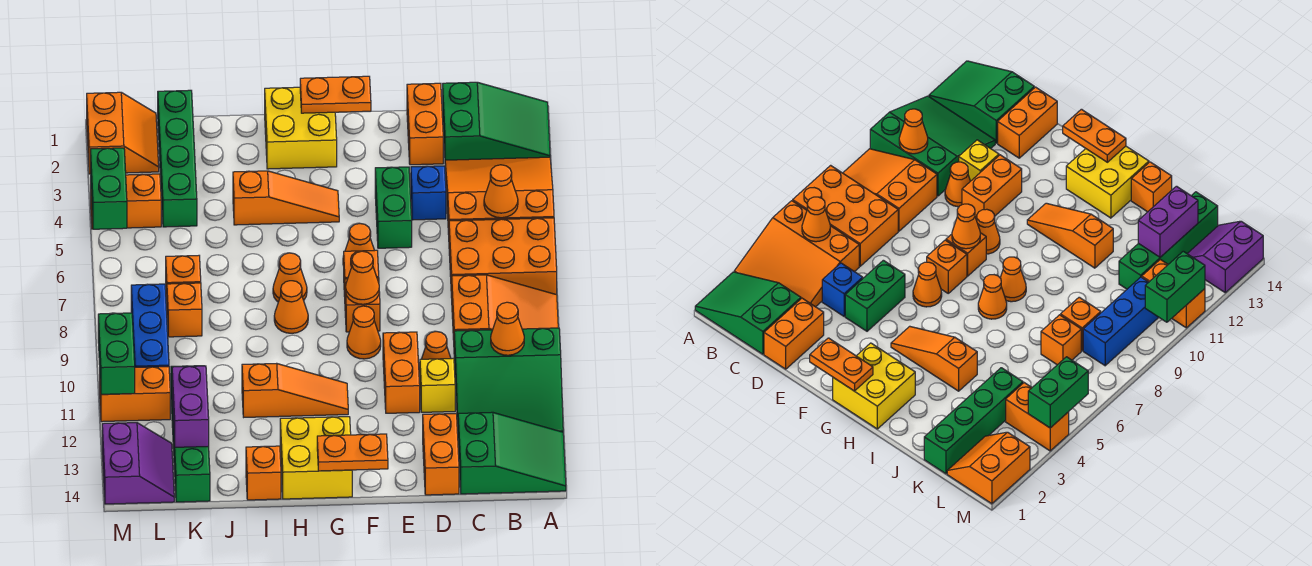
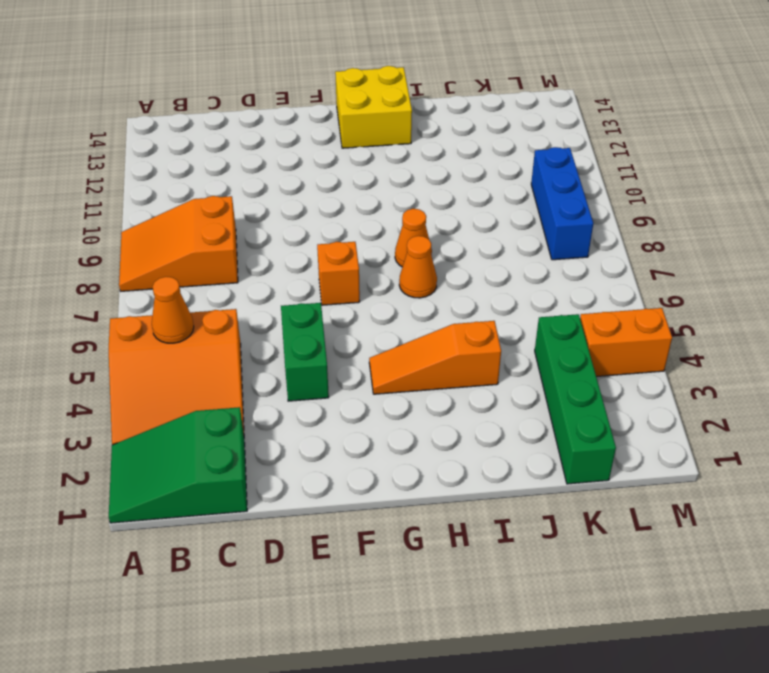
none -> orange brick A6:C7 level 1
none -> green slope A10:C12 level 1 top 10
none -> green slope A13:C14 level 1 top C
none -> orange brick D1:D2 level 1

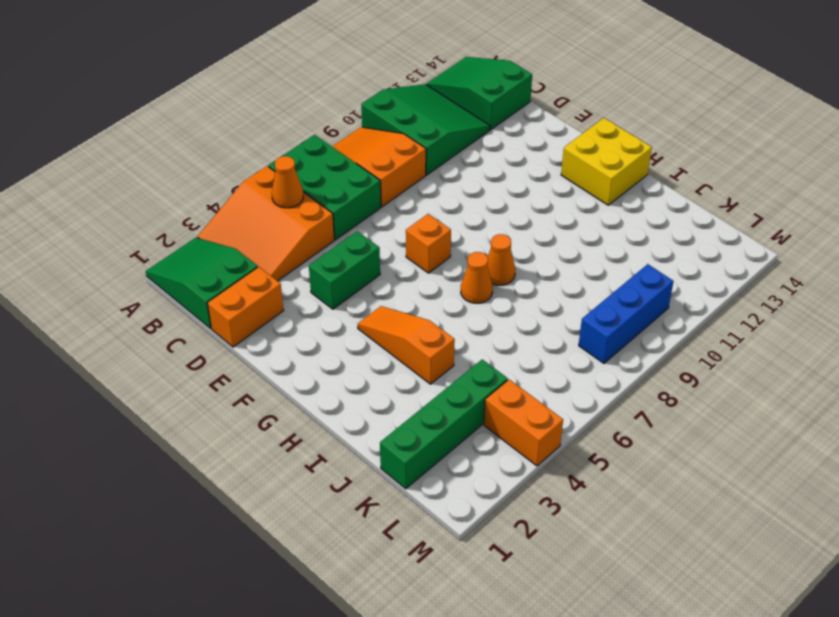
green brick A6:C7 level 1 -> orange brick A6:C7 level 1
none -> blue brick D4 level 1
none -> orange cone D10 level 1
none -> yellow brick D11 level 1
none -> orange brick D13:D14 level 1

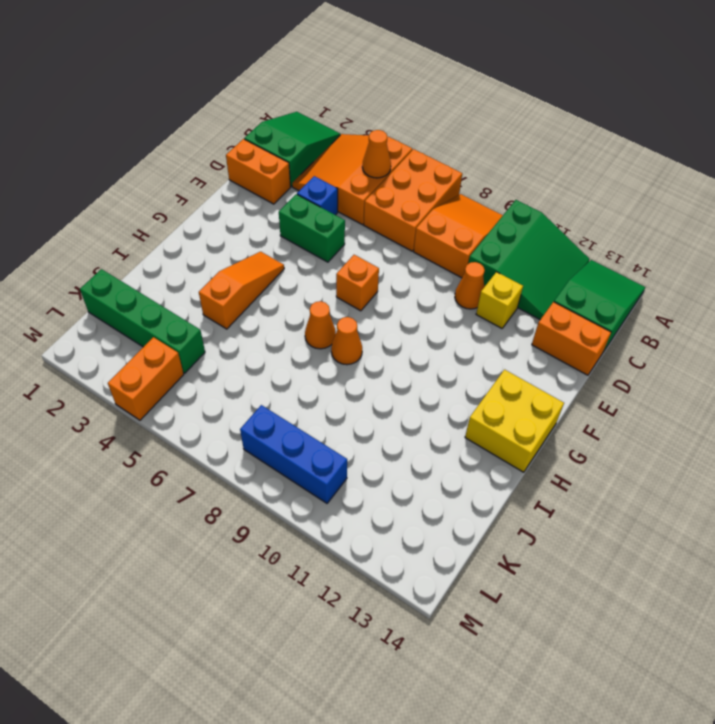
none -> orange brick E10:E11 level 1
none -> orange cone F6 level 1
none -> orange brick F8 level 1
none -> orange cone F9 level 1

